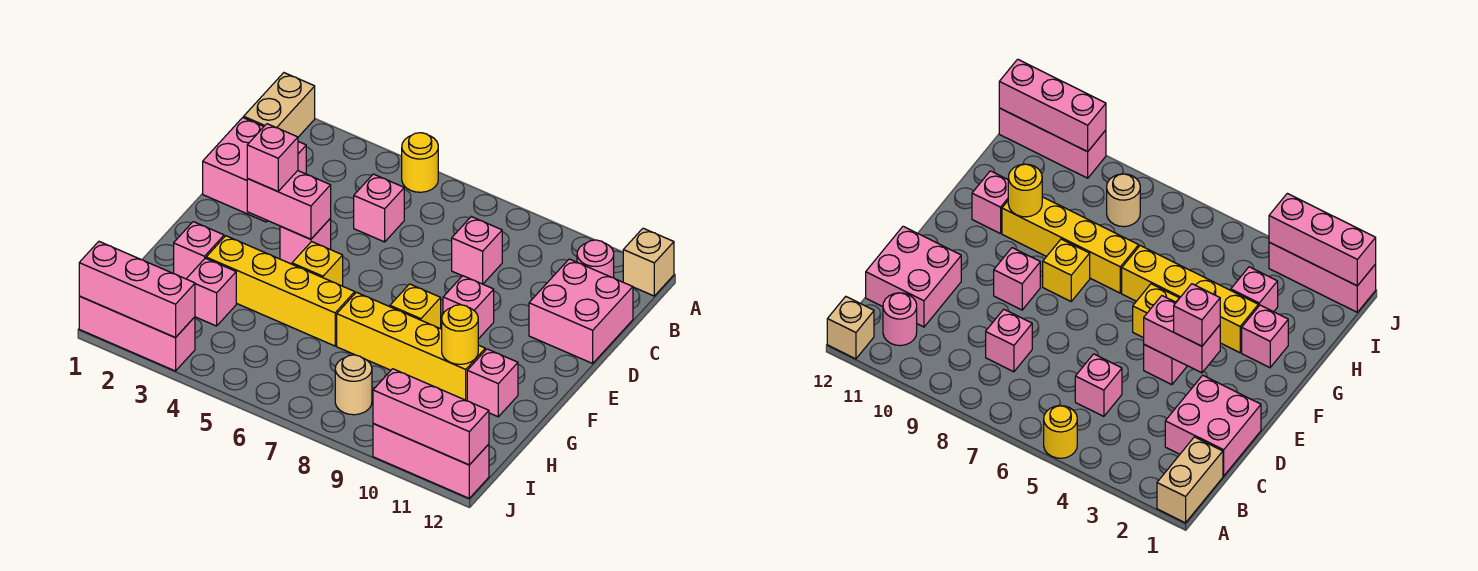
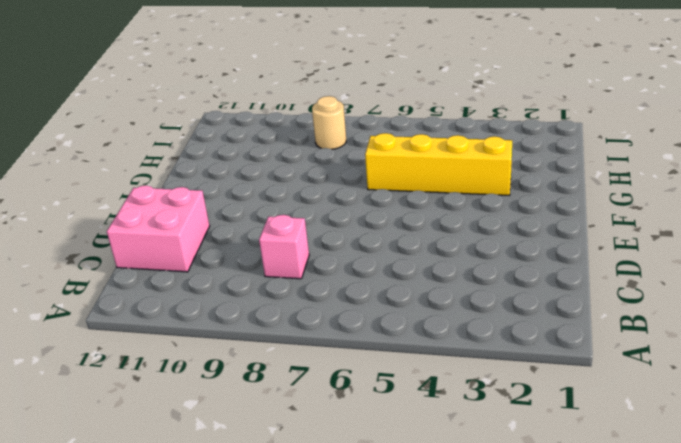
none -> tan brick A1:B1 level 1
none -> yellow round brick A5 level 1
none -> tan brick A12 level 1

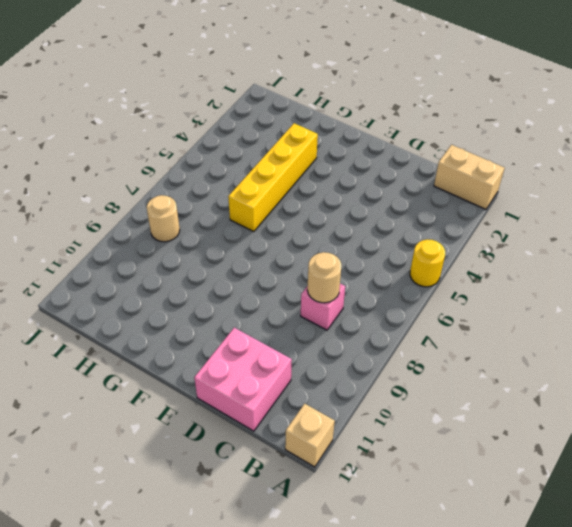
tan round brick C8 level 2 -> none
none -> pink round brick B11 level 1
none -> pink brick C1:D2 level 1
none -> pink brick C5 level 1

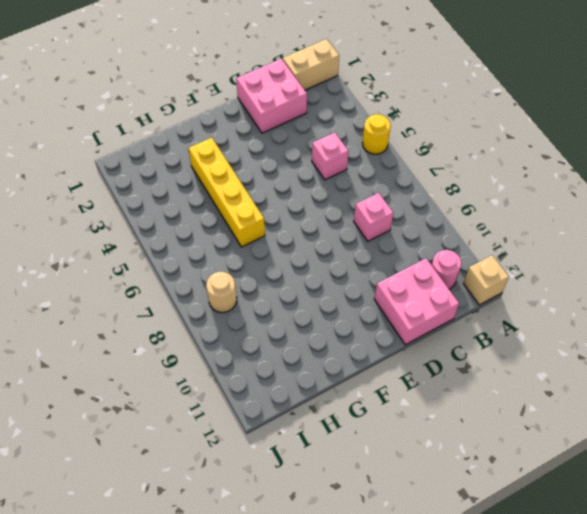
none -> pink brick E4 level 1
none -> pink brick E9 level 1
none -> yellow brick F5 level 1

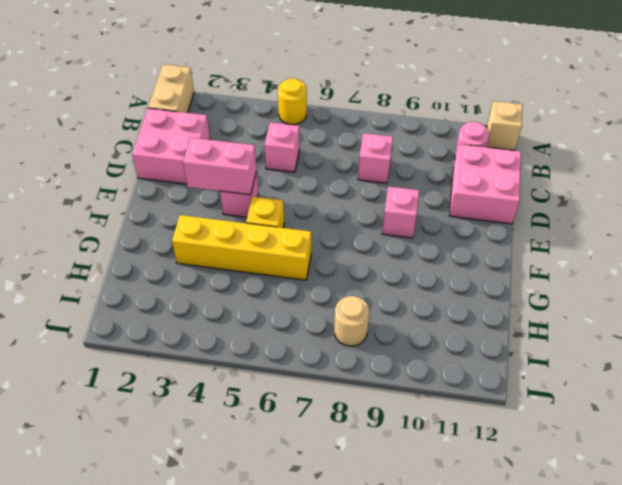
none -> yellow brick F8 level 1
none -> pink brick G2 level 1
none -> yellow brick G7:G10 level 1

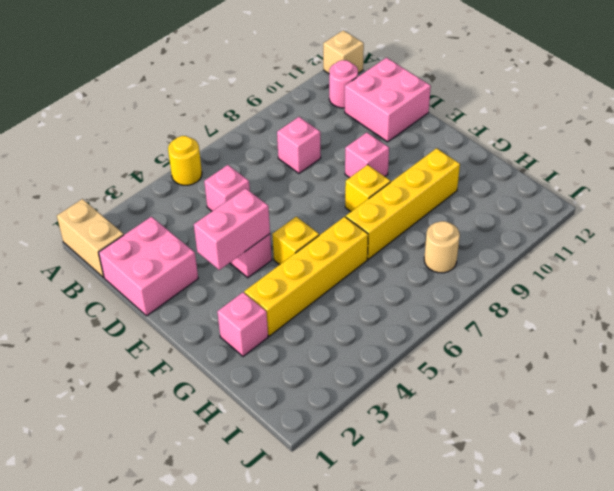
none -> pink brick G11 level 1
none -> pink brick H3 level 1
none -> pink brick J1:J3 level 1

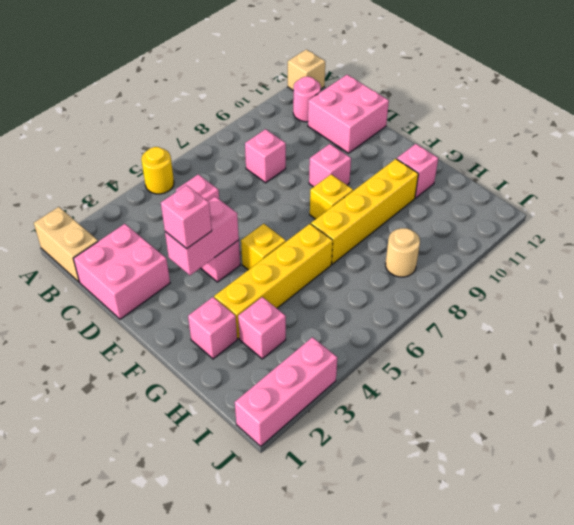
none -> pink brick J10:J12 level 1
none -> yellow round brick G10 level 2
none -> pink brick J1:J3 level 2

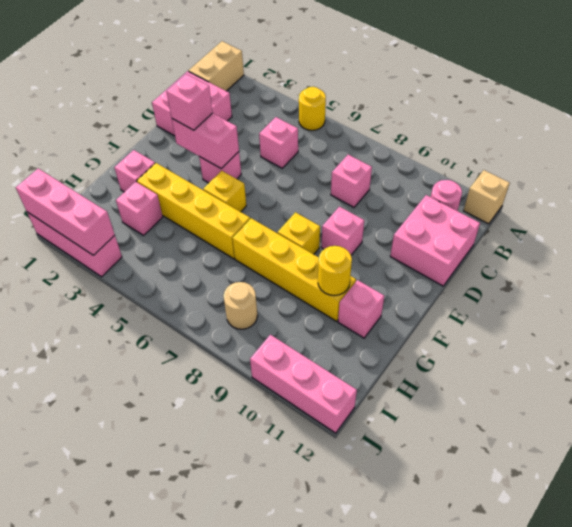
none -> pink brick J10:J12 level 2

